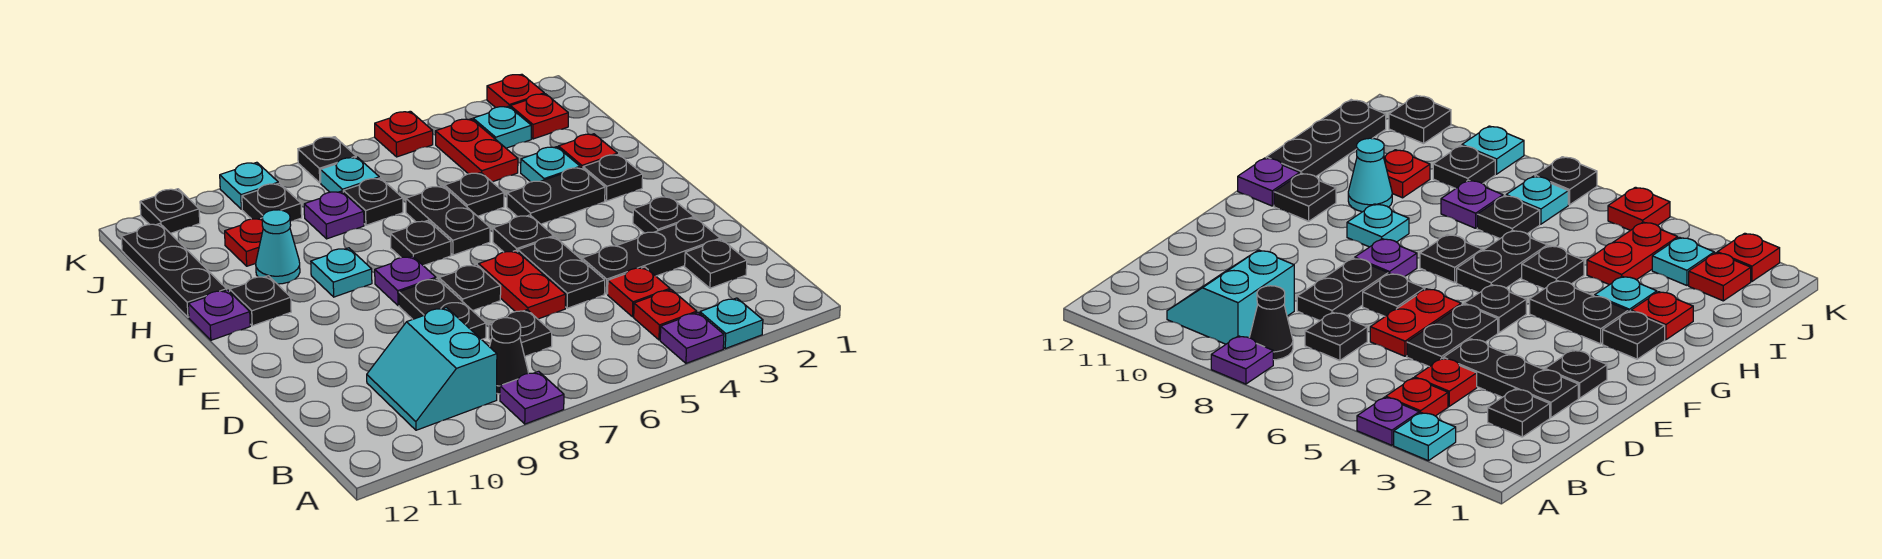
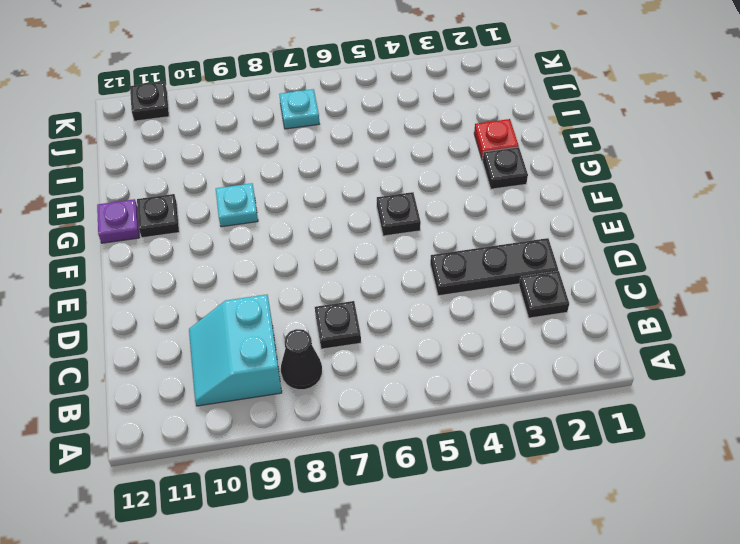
none -> cyan plate A3 level 1
none -> purple plate A4 level 1
none -> purple plate A8 level 1
none -> red plate B4 level 1

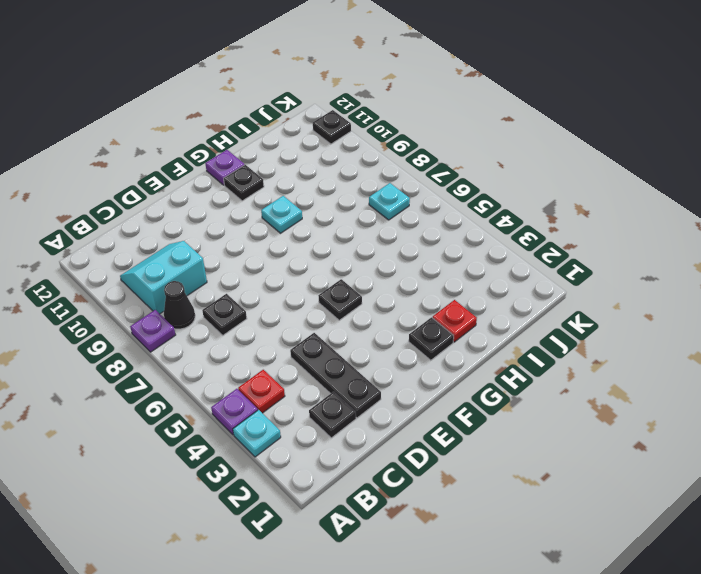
none -> red plate C4 level 1
none -> black plate D5:E5 level 1
none -> red plate D6:E6 level 1
none -> black plate D8:E8 level 1

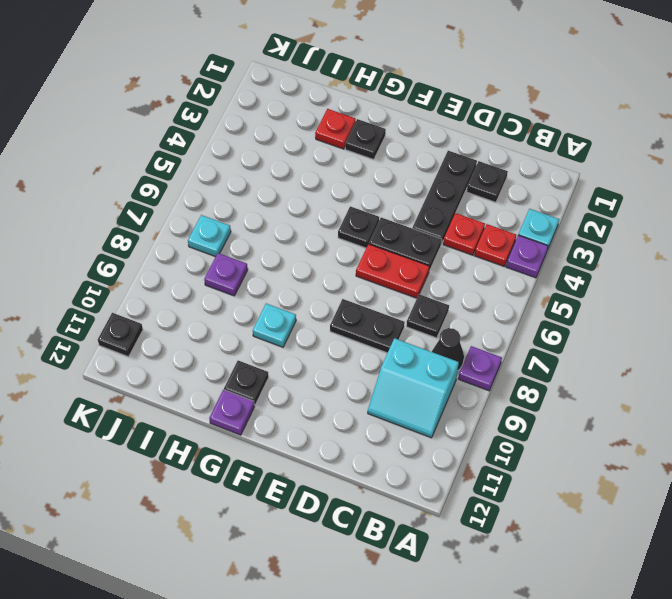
none -> black plate E2 level 1
none -> black plate E7 level 1
none -> purple plate F8 level 1
none -> black plate G3:G4 level 1

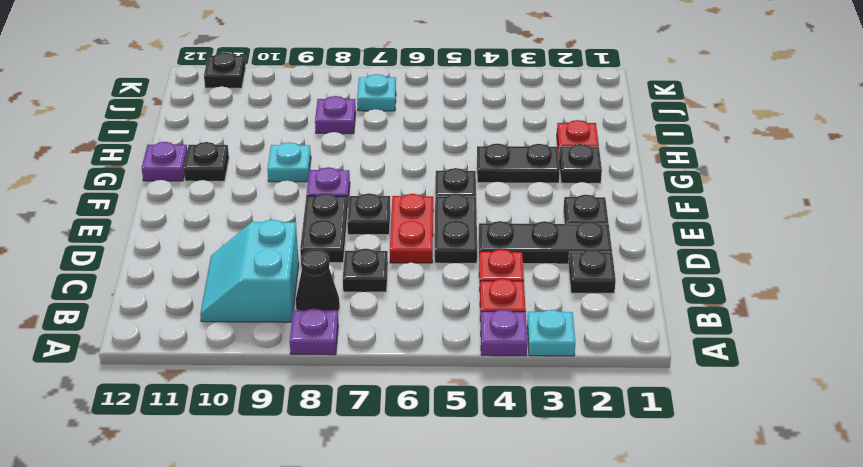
none -> black plate G6:H6 level 1
none -> black plate G7 level 1
none -> cyan plate H3 level 1
none -> black plate H5 level 1

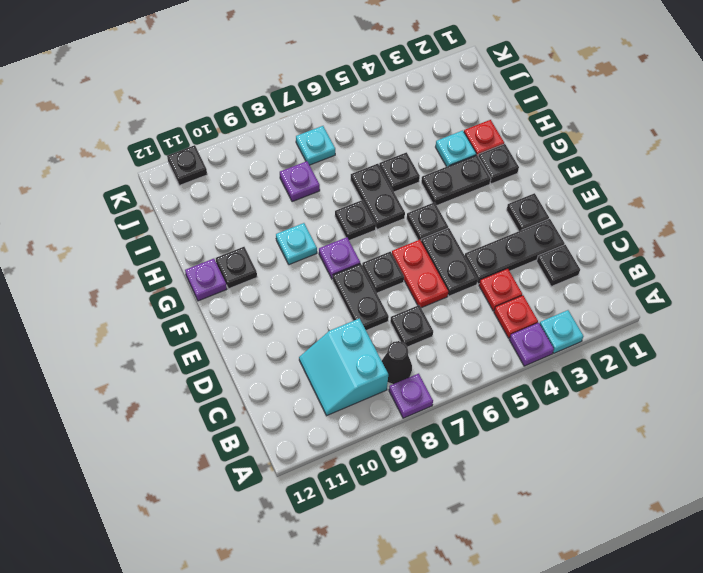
none -> cyan cone H10 level 1
none -> black plate H12:J12 level 1
none -> red plate I4:J4 level 1
none -> black plate I7 level 1

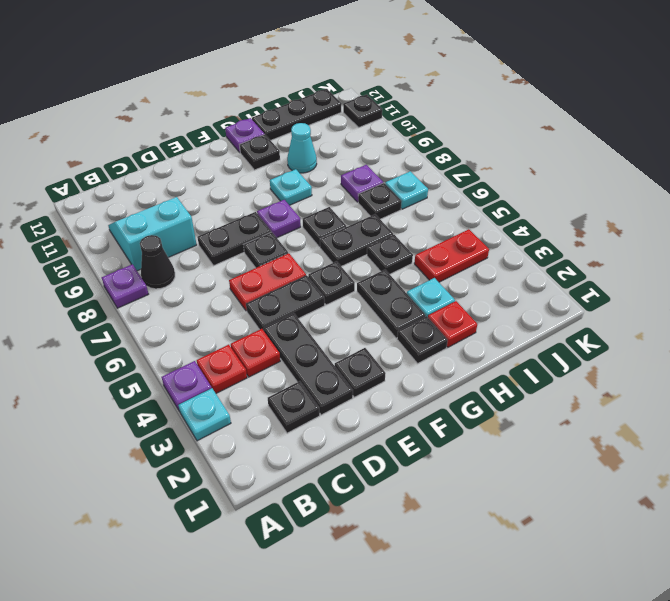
none -> black plate C7 level 1
none -> red plate I10 level 1
none -> red plate J2 level 1
none -> cyan plate J3 level 1

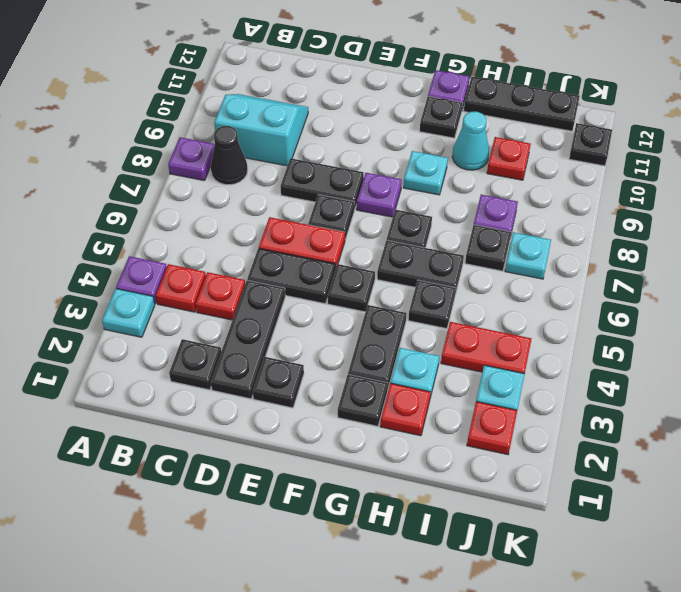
none -> black plate C7 level 1
none -> black plate J9 level 1
none -> red plate K2 level 1
none -> red plate K5 level 1

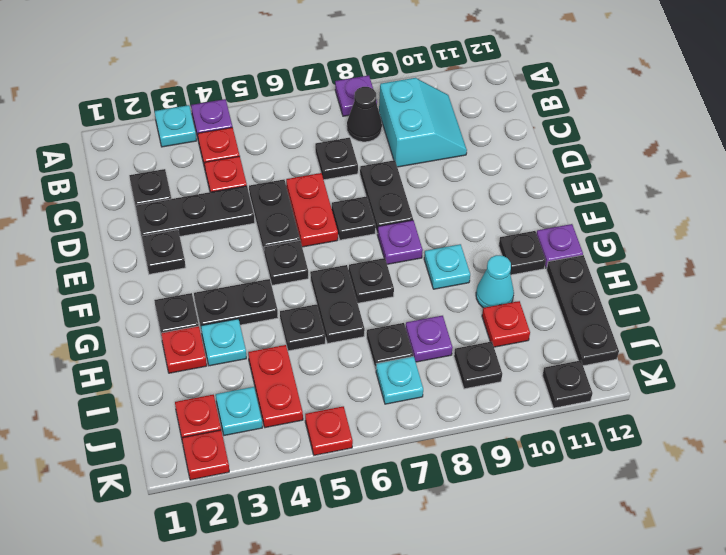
none -> black plate K7 level 1
none -> cyan plate K9 level 1

